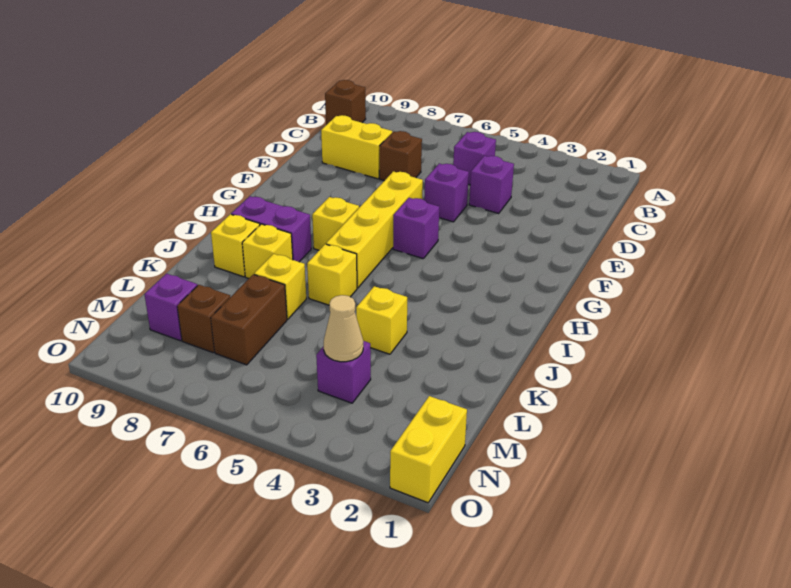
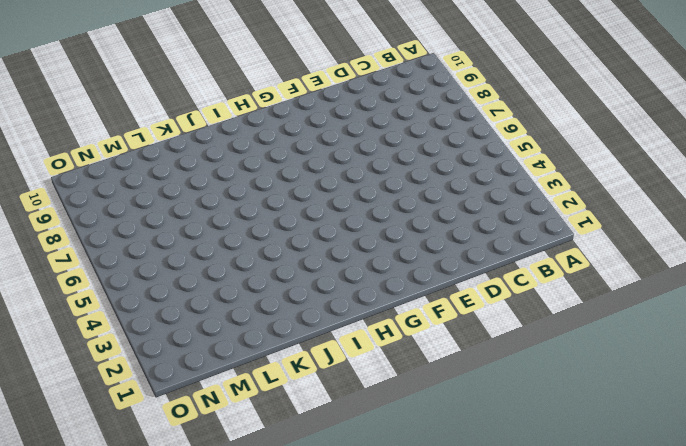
none -> brown brick B10 level 1
none -> purple brick C5 level 1
none -> purple brick D4 level 1

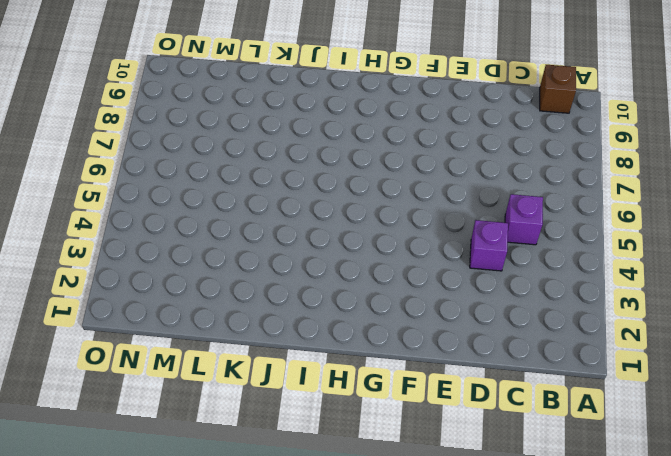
none -> brown brick D7 level 1
none -> yellow brick D8:D9 level 1
none -> purple brick E5 level 1

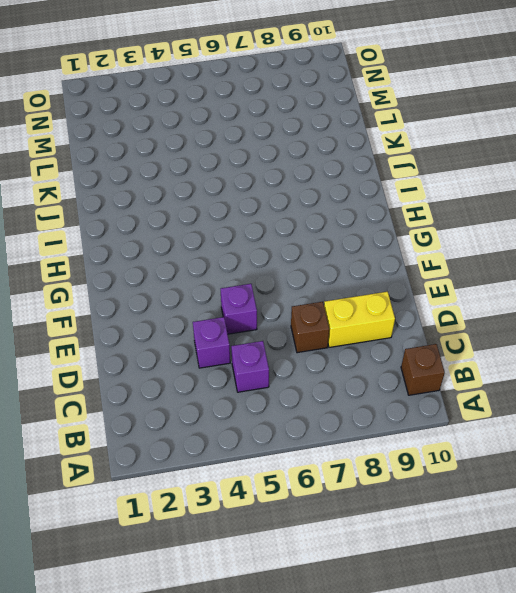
none -> yellow brick F6:I6 level 1
none -> purple brick G5 level 1
none -> yellow brick H7 level 1

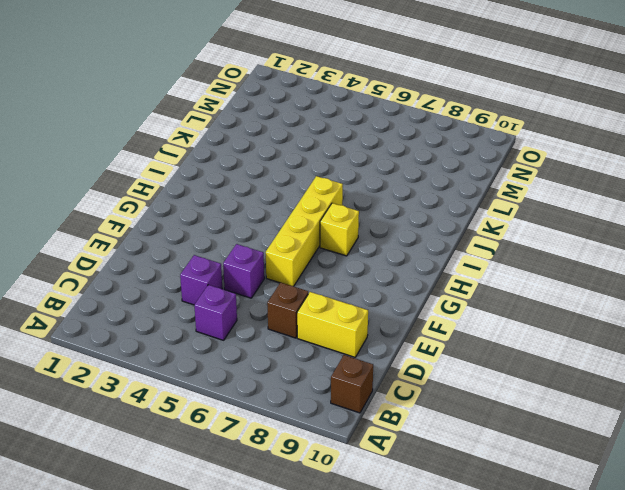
none -> purple brick G5 level 1
none -> purple brick I8:I9 level 1
none -> yellow brick J6 level 1

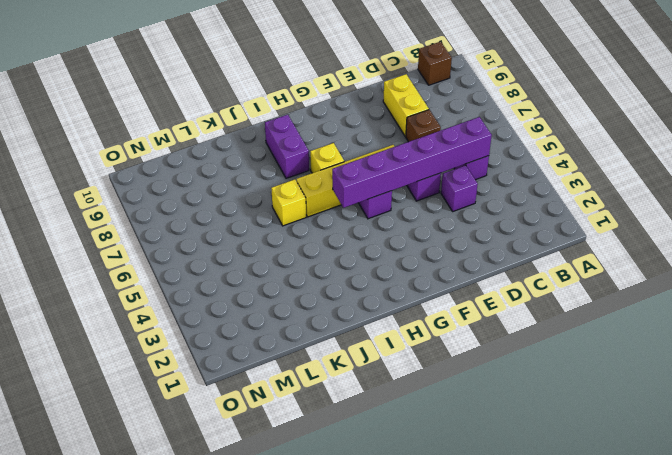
purple brick C5:H5 level 2 -> none
none -> yellow brick J8 level 1
none -> yellow brick J9 level 1
none -> yellow brick K4 level 1

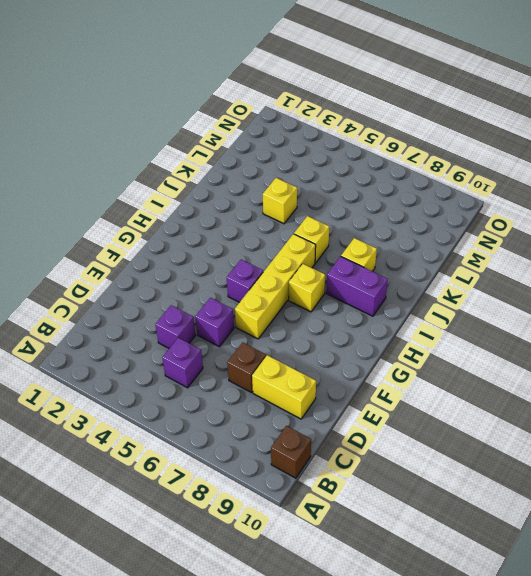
none -> yellow brick J9 level 1
none -> yellow brick K7 level 1
none -> brown brick L7:M7 level 1

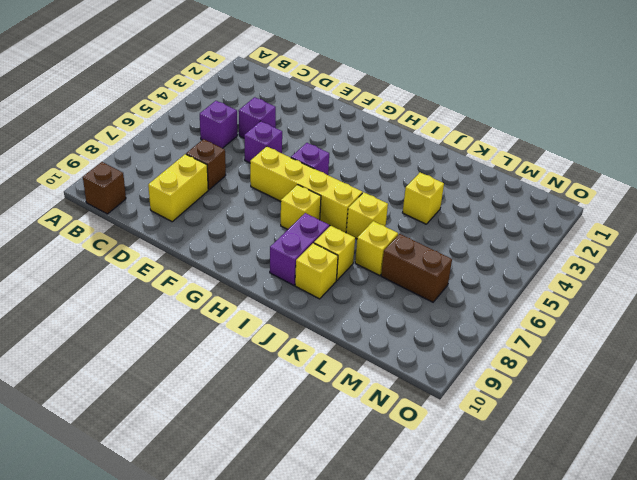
none -> purple brick M4 level 1
none -> brown brick M8 level 1
none -> purple brick M9 level 1

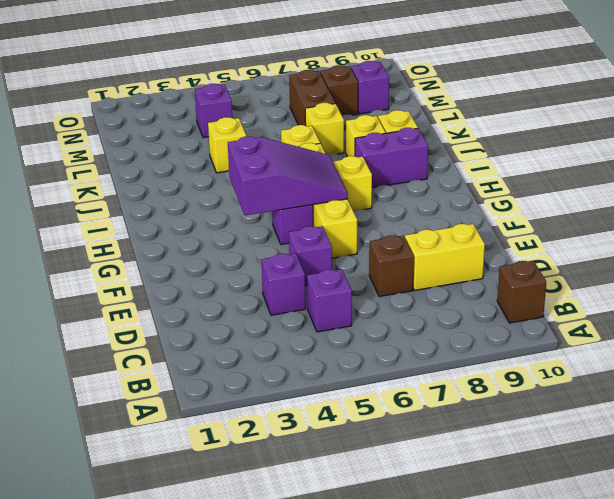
purple slope G4:H6 level 2 top 4 -> none
none -> yellow brick N1:O1 level 1
none -> tan cone M4 level 2

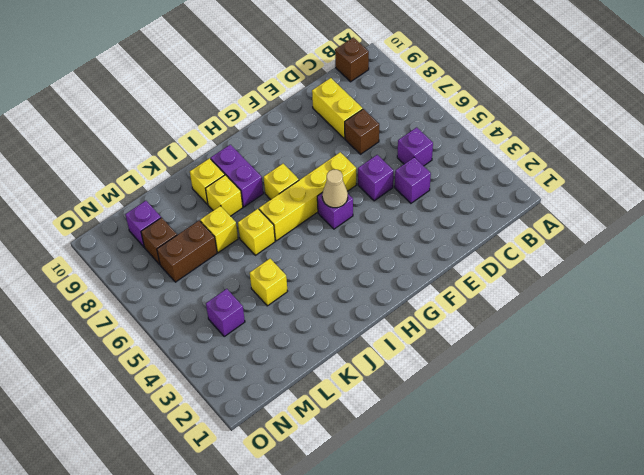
tan cone G5 level 2 -> tan cone M4 level 2
none -> yellow brick N1:O1 level 1

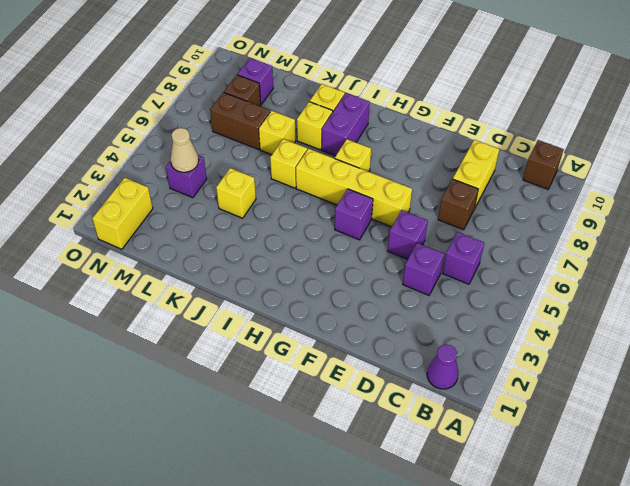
purple cone B1 level 1 -> none
yellow brick N1:N2 level 1 -> yellow brick N1:O1 level 1

